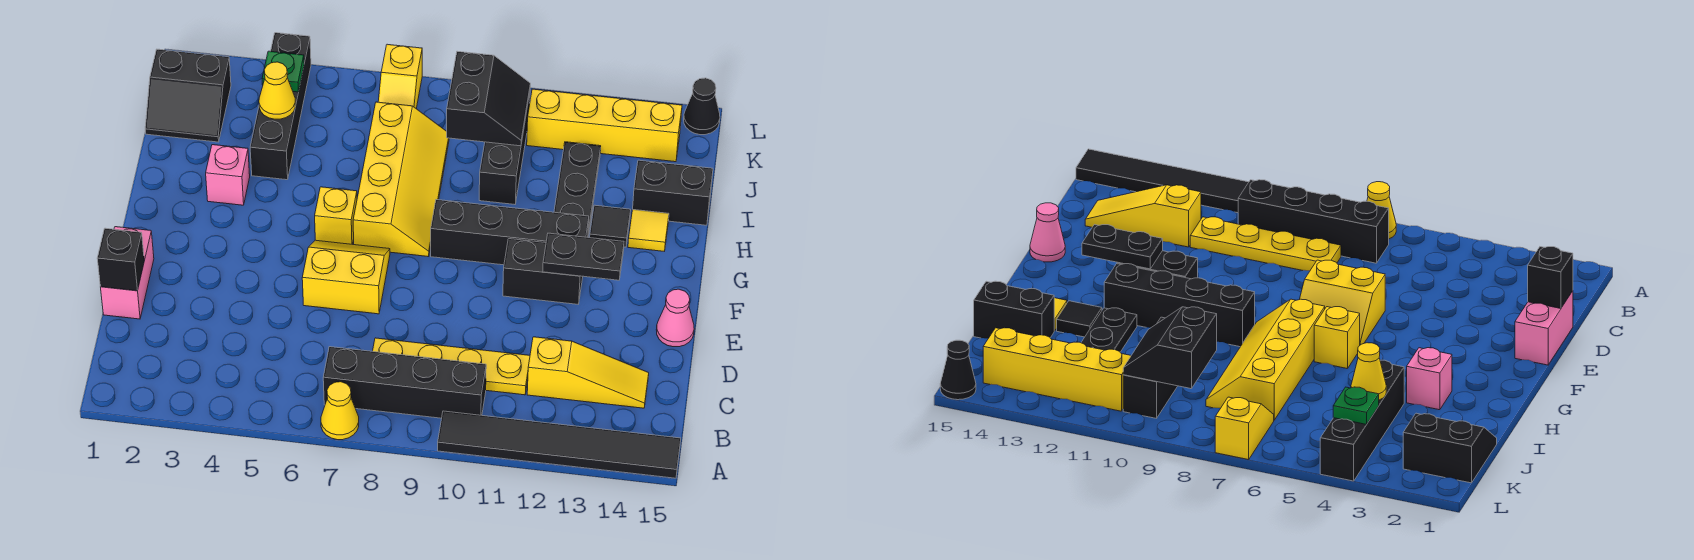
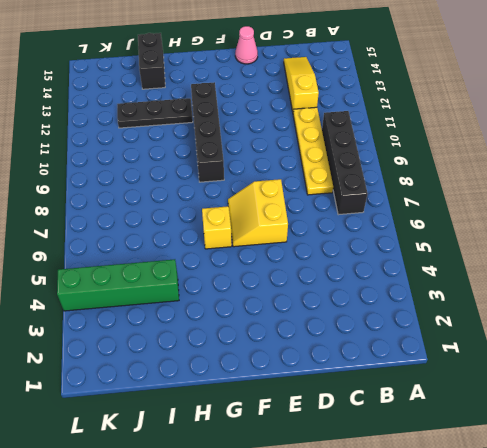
green brick I4:L4 level 1 -> black brick I4:L4 level 1
none -> yellow cone A7 level 1
none -> black tile A10:A15 level 1
none -> pink brick D1:E1 level 1

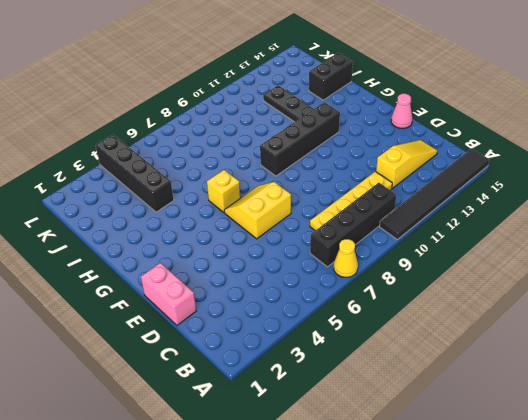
none -> black brick F11:F12 level 1
none -> yellow slope G7:J8 level 1 top 7
none -> pink brick H3 level 1

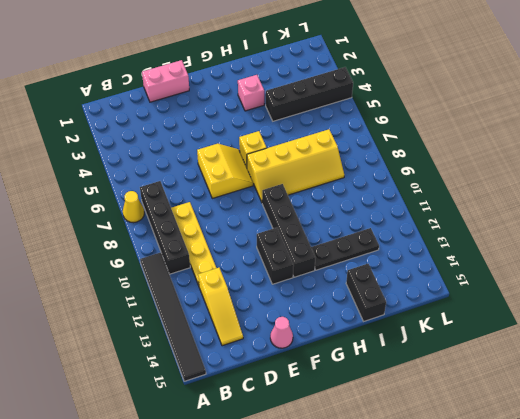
none -> black tile H13 level 1
none -> yellow tile H14 level 1
none -> black brick I10:K10 level 1

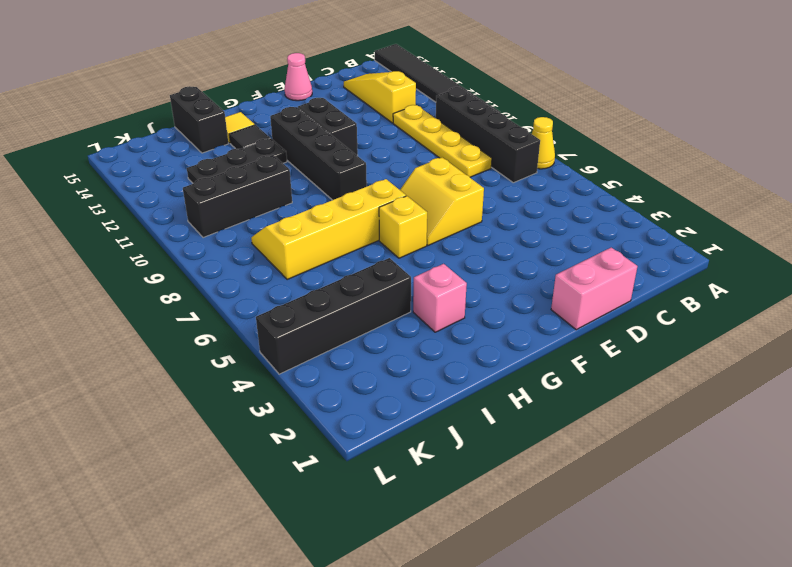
none -> black slope J1:K2 level 1 top K
none -> yellow slope K7:L7 level 1 top L
none -> yellow brick K11:K14 level 1

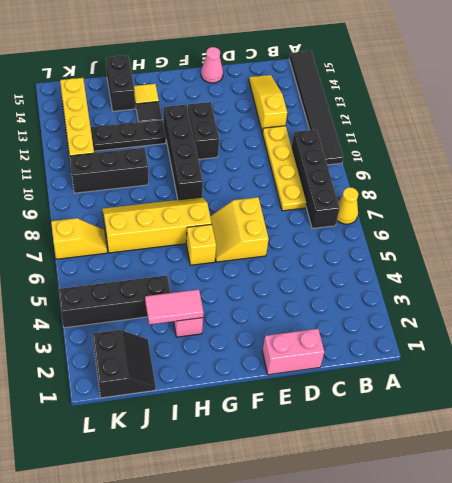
pink tile H3:I3 level 2 -> none
none -> black cone L15 level 1
none -> black brick D1 level 2
none -> black plate F12:F13 level 2

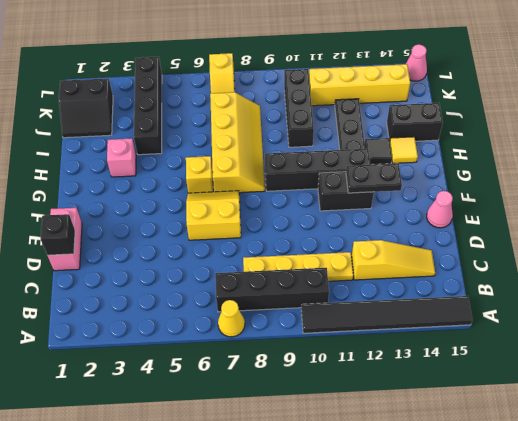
pink cone L15 level 1 -> black cone L15 level 1
none -> yellow cone J4 level 2
none -> black slope J9:K10 level 2 top 9
none -> green plate K4 level 2

